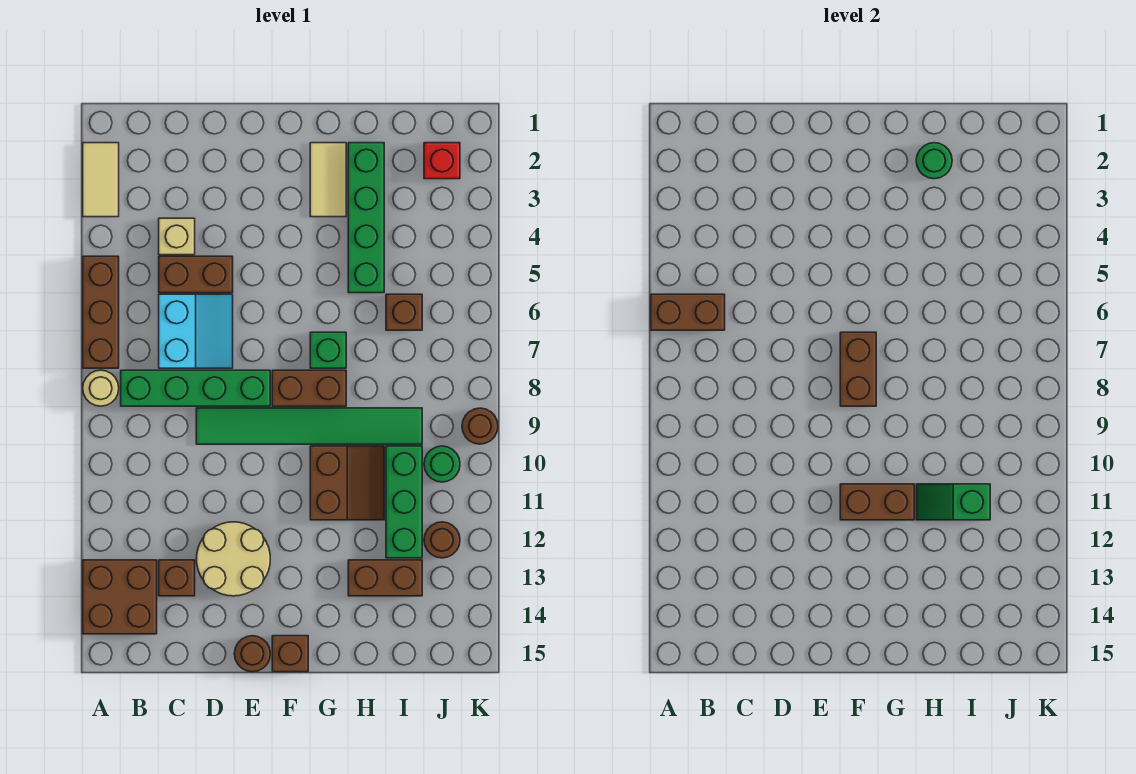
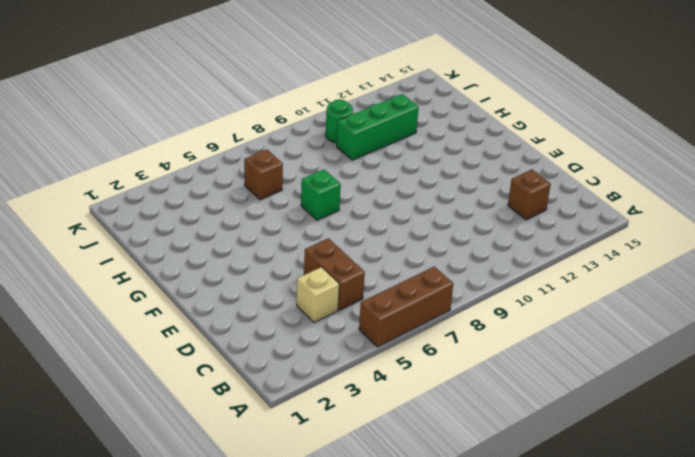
none -> tan tile A2:A3 level 1
none -> tan round brick A8 level 1
none -> brown brick A13:B14 level 1
none -> green brick B8:E8 level 1

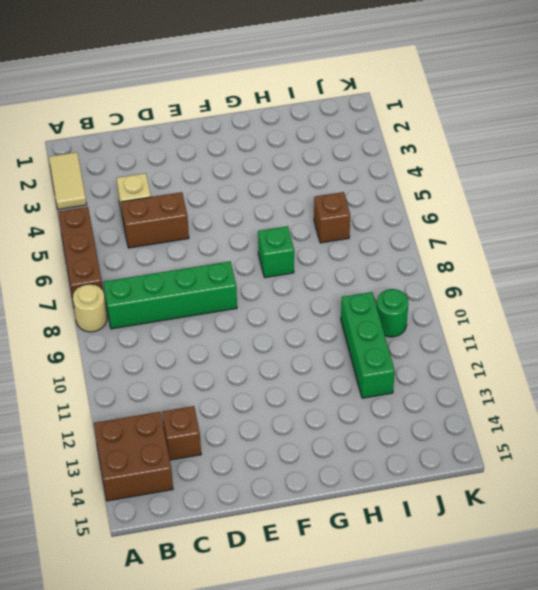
none -> cyan slope C6:D7 level 1 top C
none -> green tile D9:I9 level 1
none -> tan round brick D12:E13 level 1
none -> brown round brick E15 level 1

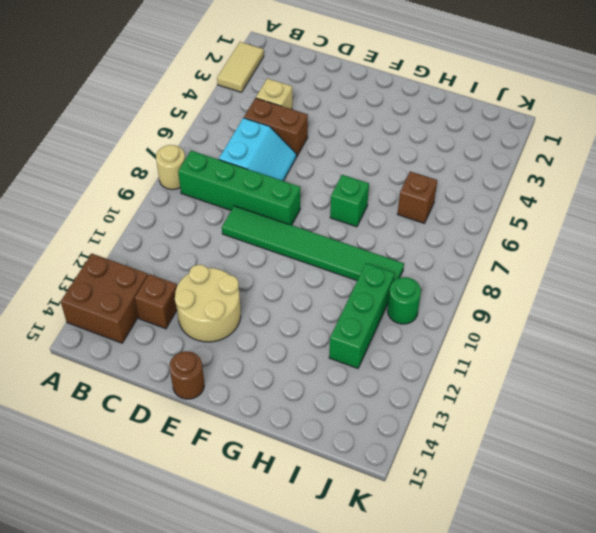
none -> brown brick A5:A7 level 1
none -> brown brick F8:G8 level 1
none -> brown brick F15 level 1
none -> tan tile G2:G3 level 1

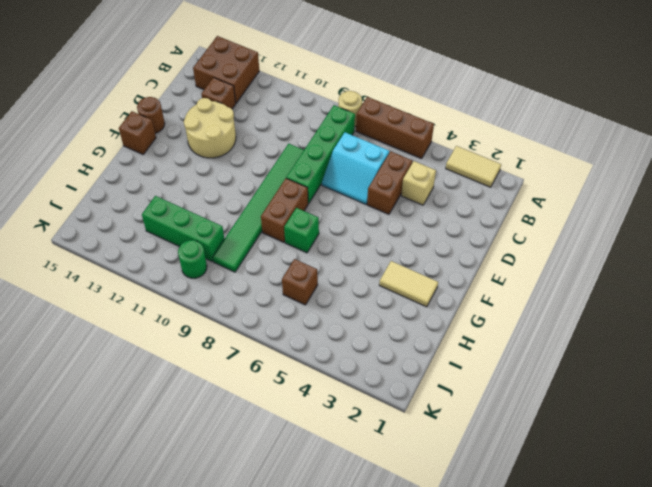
none -> brown slope G10:H11 level 1 top G
none -> green brick H2:H5 level 1
none -> brown brick H13:I13 level 1
none -> red brick J2 level 1

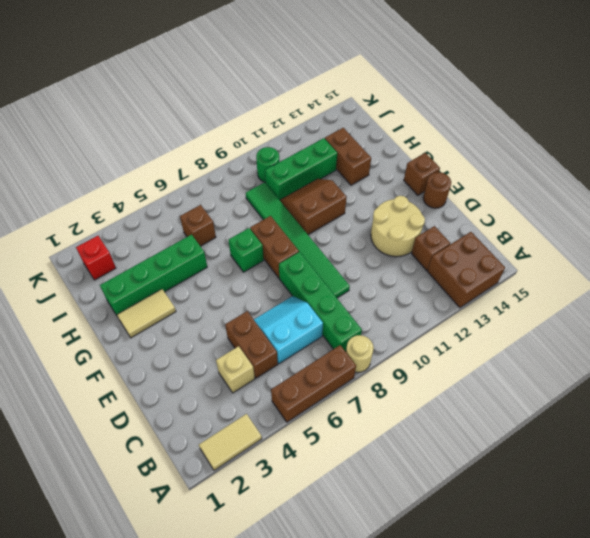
none -> brown round brick J12 level 1
none -> brown round brick K9 level 1
none -> brown brick A6:B6 level 2
none -> brown brick F7:F8 level 2

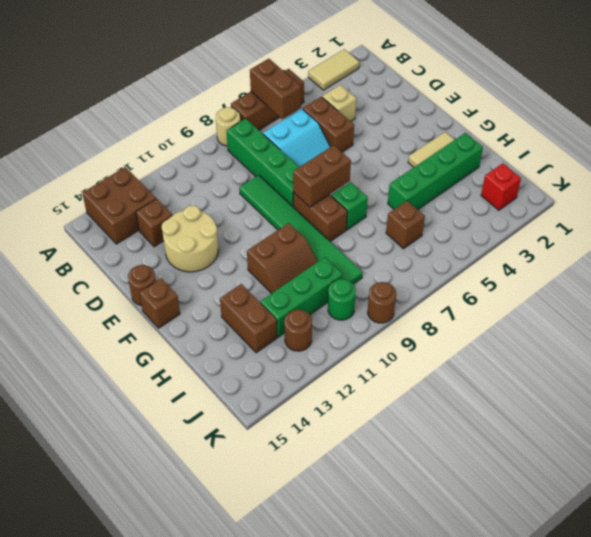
none -> brown brick F11:G11 level 2
none -> green round brick H2 level 2
none -> green slope H11:I11 level 2 top I

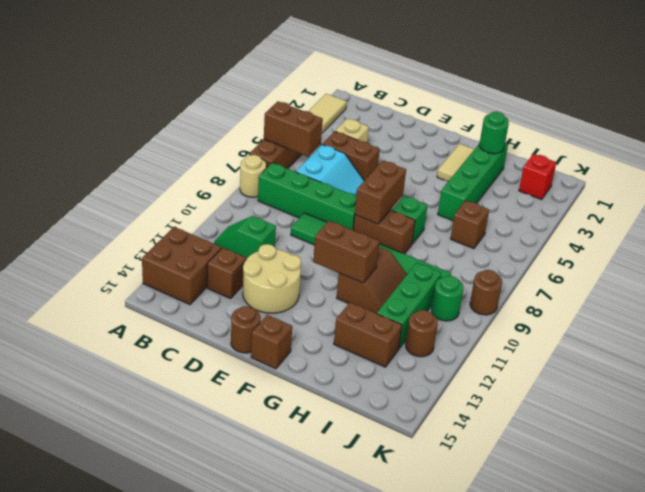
green slope B11:C11 level 1 top C -> green slope H11:I11 level 2 top I

